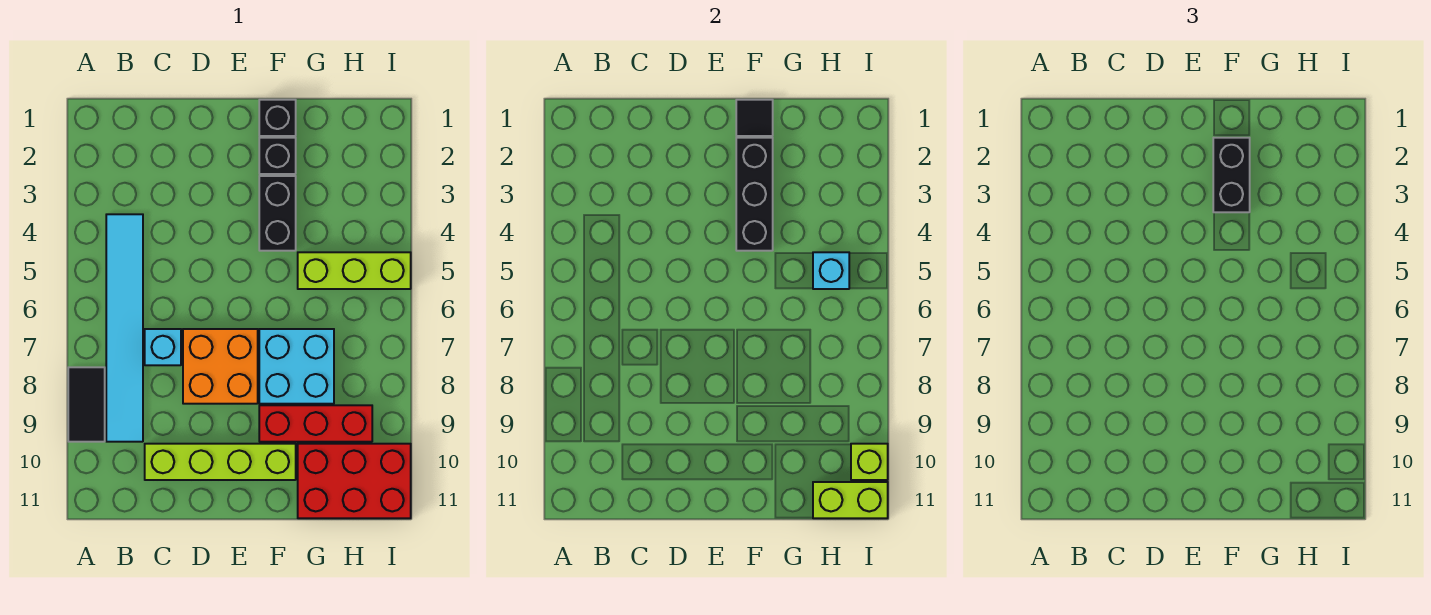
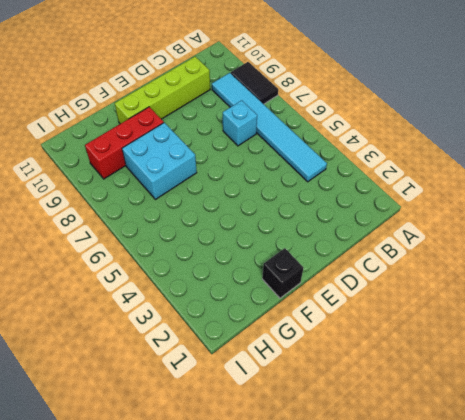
none -> orange brick D7:E8 level 1
none -> black brick F2 level 1
none -> black brick F3:F4 level 1

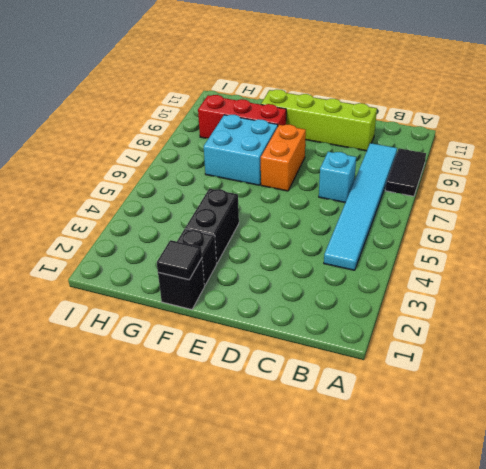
orange brick E7:E8 level 1 -> orange brick D7:E8 level 1
none -> lime brick G5:I5 level 1
none -> red brick G10:I11 level 1
none -> black brick F2:F4 level 2

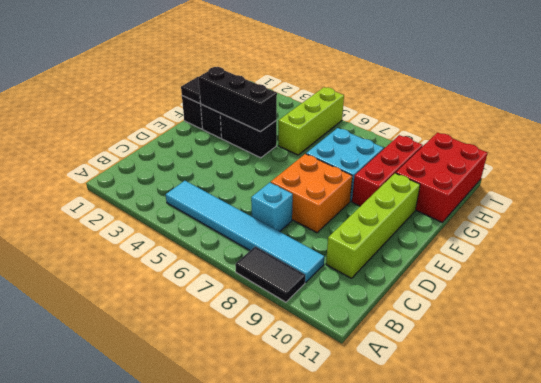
none -> cyan brick H5 level 2
none -> lime brick H11:I11 level 2
none -> lime brick I10 level 2

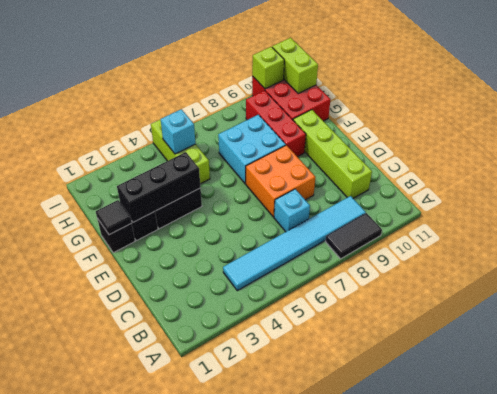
none -> black brick F2:F3 level 3

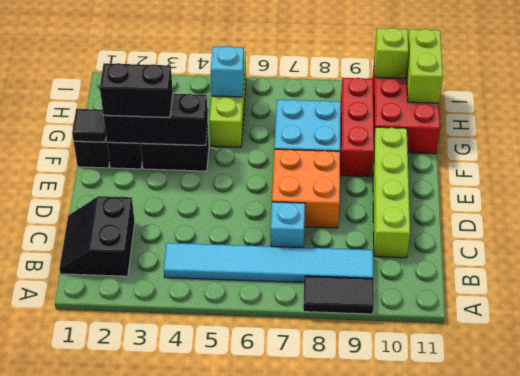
black slope B1:C2 level 1 top 2 -> none

